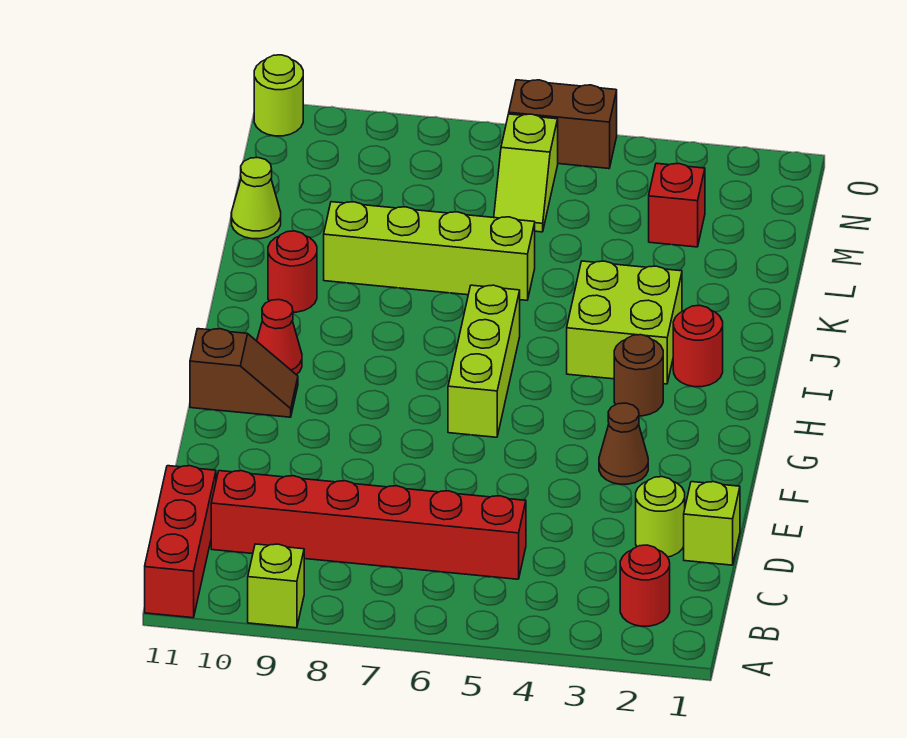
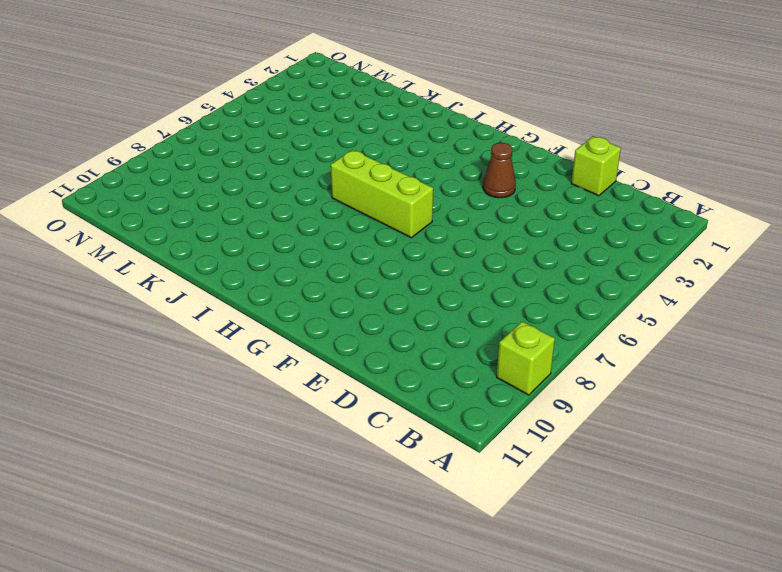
none -> red brick A11:C11 level 1
none -> red round brick B2 level 1
none -> red brick C5:C10 level 1

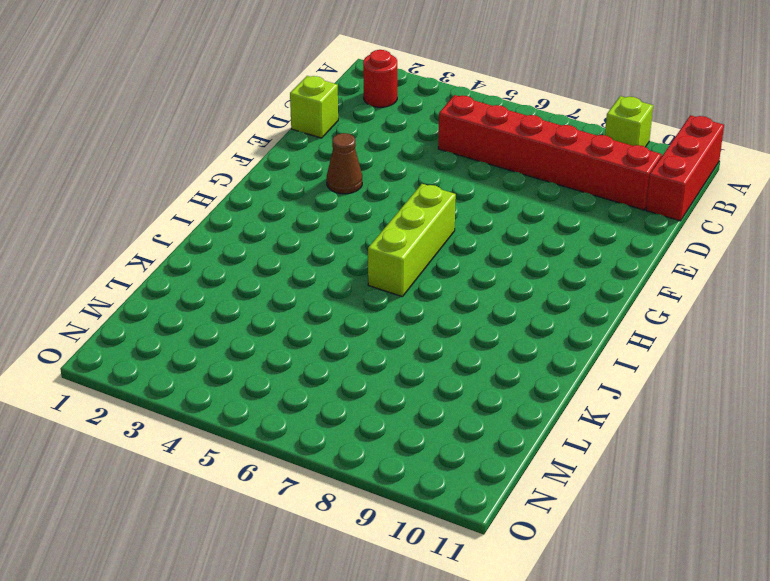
none -> lime round brick D2 level 1
none -> brown slope G10:G11 level 1 top 11
none -> brown round brick H3 level 1

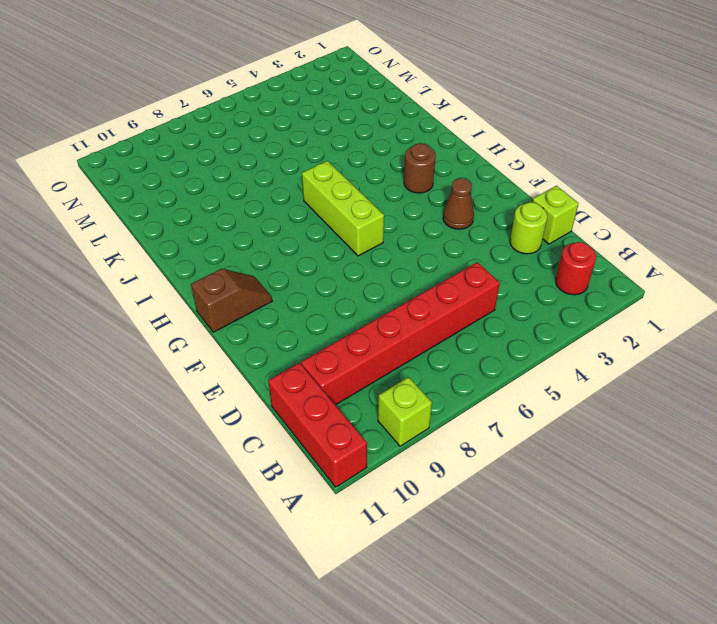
none -> red cone H10 level 1
none -> red round brick I2 level 1
none -> lime brick I3:J4 level 1

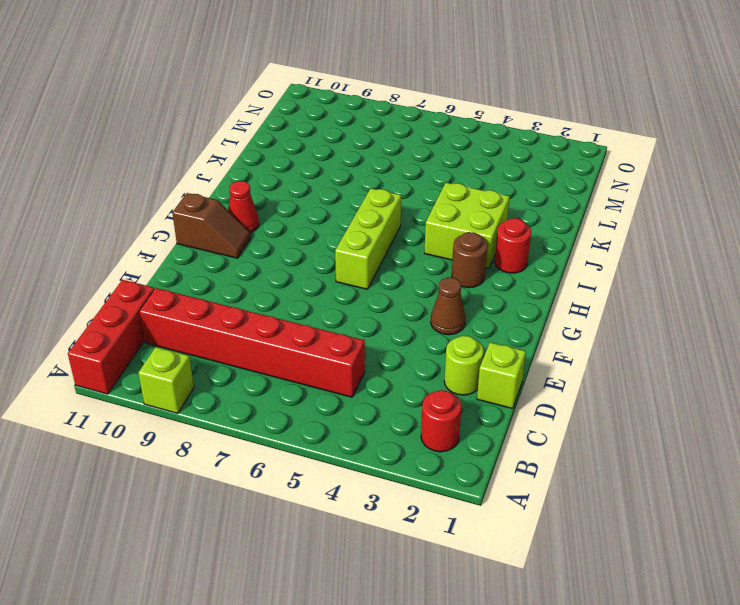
none -> red round brick J10 level 1
none -> lime brick K6:K9 level 1
none -> lime cone L11 level 1

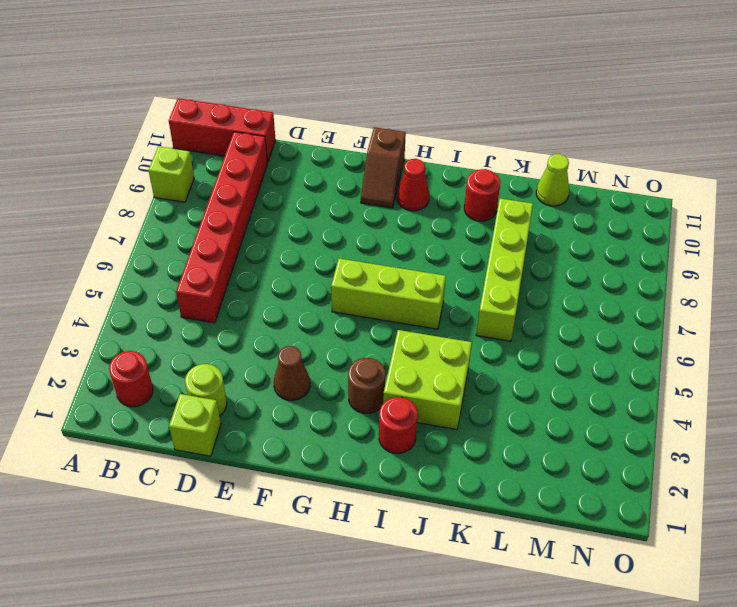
none -> red brick M3 level 1
none -> lime slope M6:N6 level 1 top N
none -> brown brick O5:O6 level 1

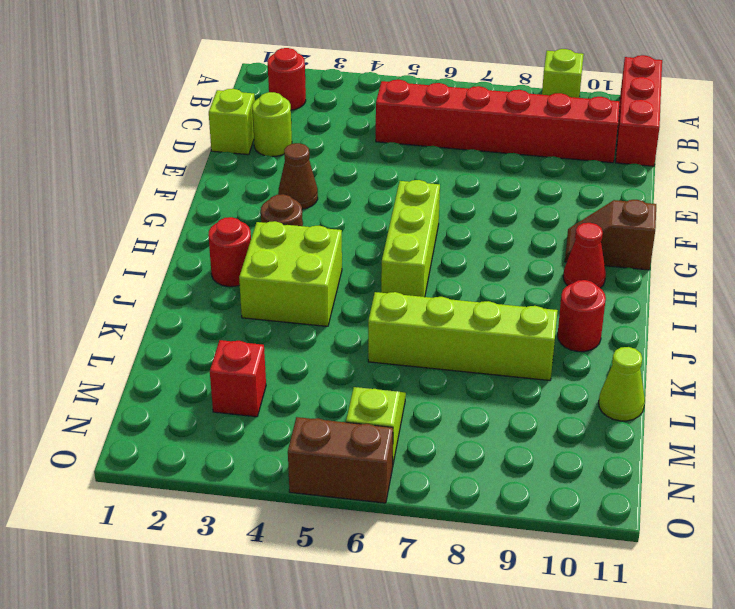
none -> lime round brick O11 level 1

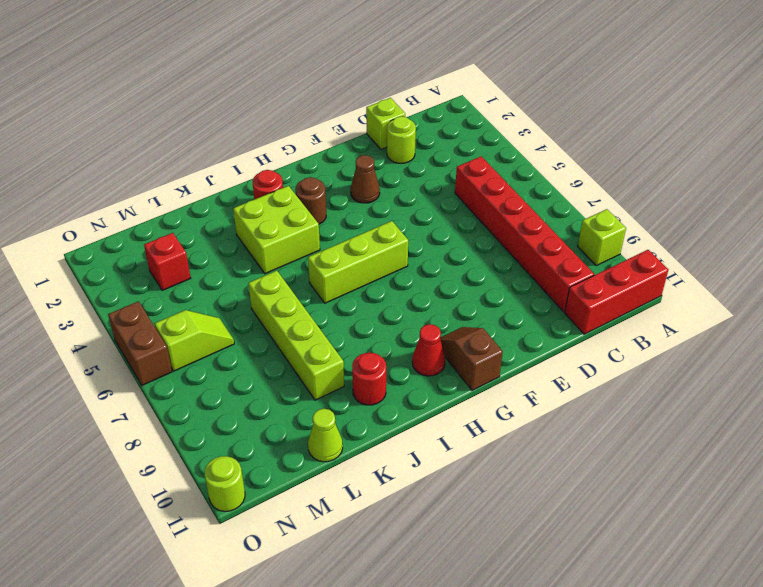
none -> red round brick B2 level 1

